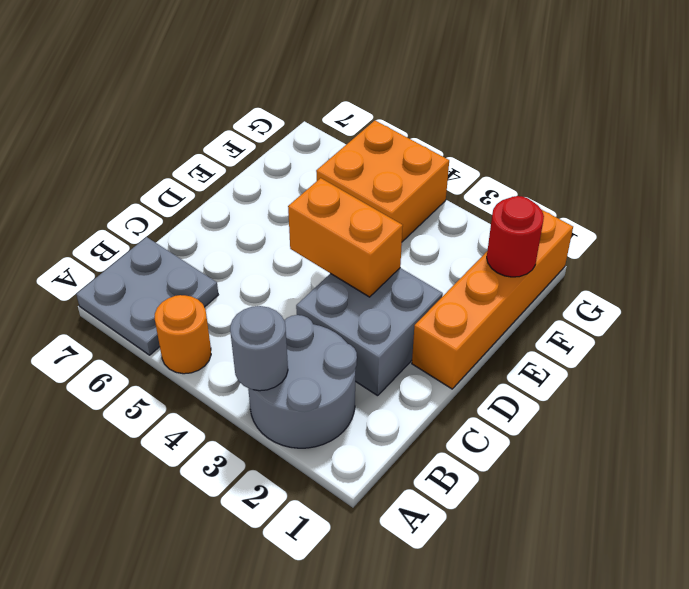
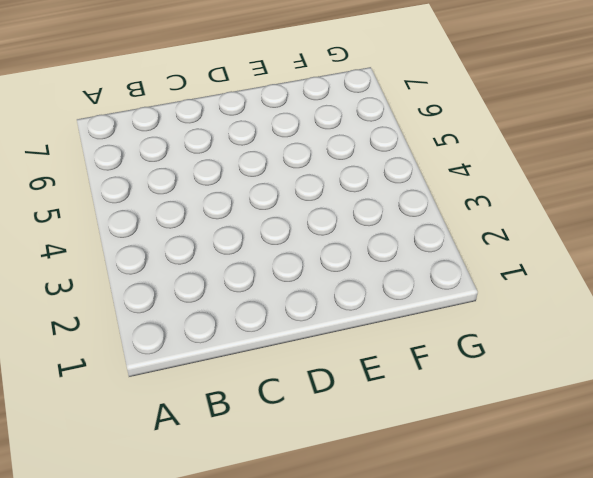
none -> grey round brick A2:B3 level 1
none -> orange round brick A5 level 1

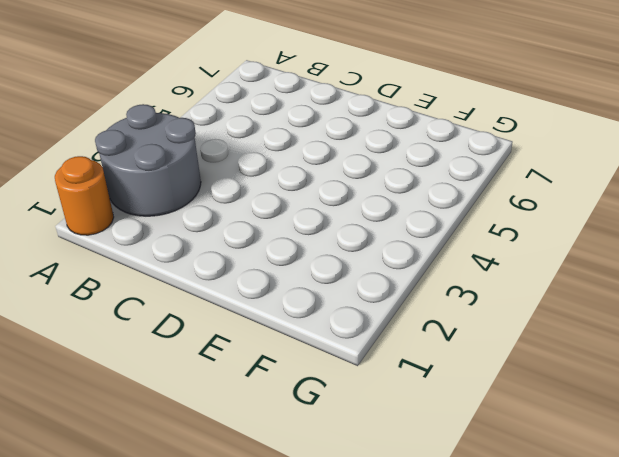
orange round brick A1 level 1 -> orange round brick A5 level 1
none -> grey plate A6:B7 level 1
none -> grey brick C2:D3 level 1

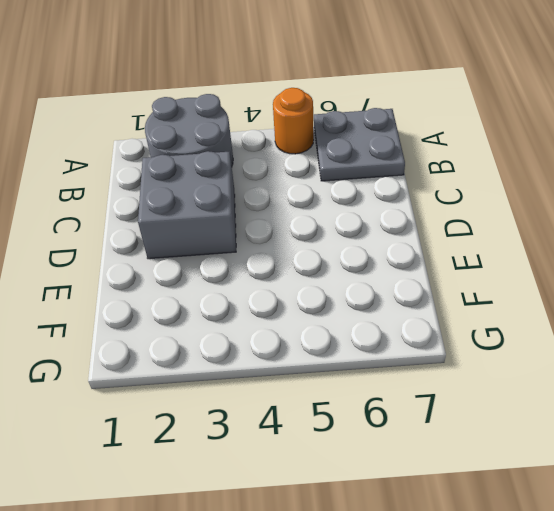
none -> orange brick D1:G1 level 1
none -> orange brick F4:G5 level 1

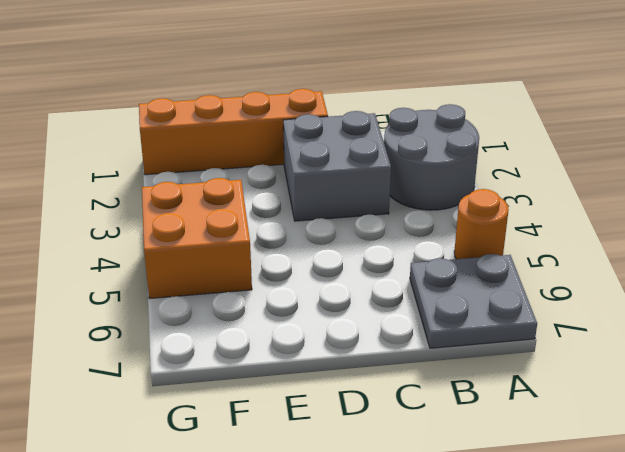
none -> grey round brick A3 level 2
none -> orange brick D3:D4 level 2

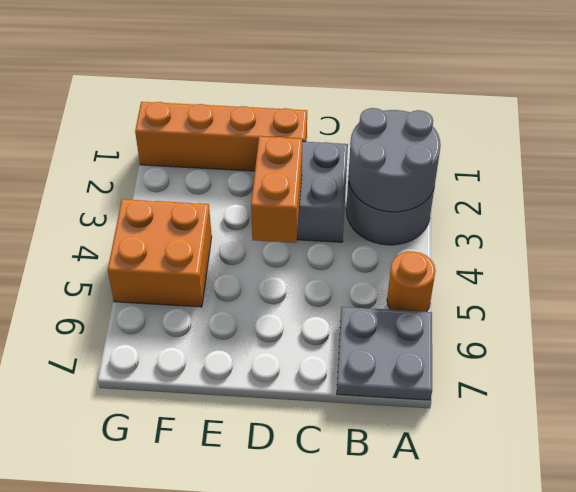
grey round brick A2:B3 level 2 -> grey round brick A3 level 2
none -> red round brick F1 level 2

